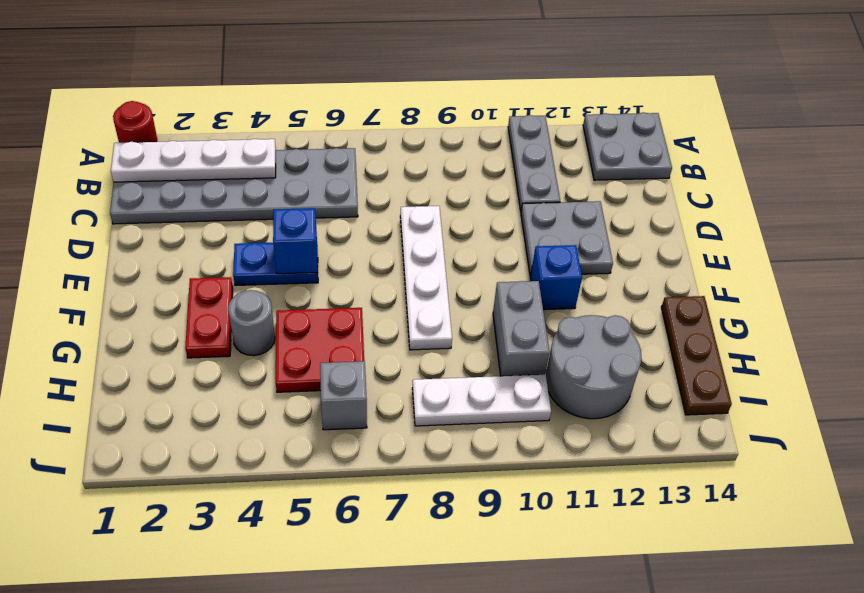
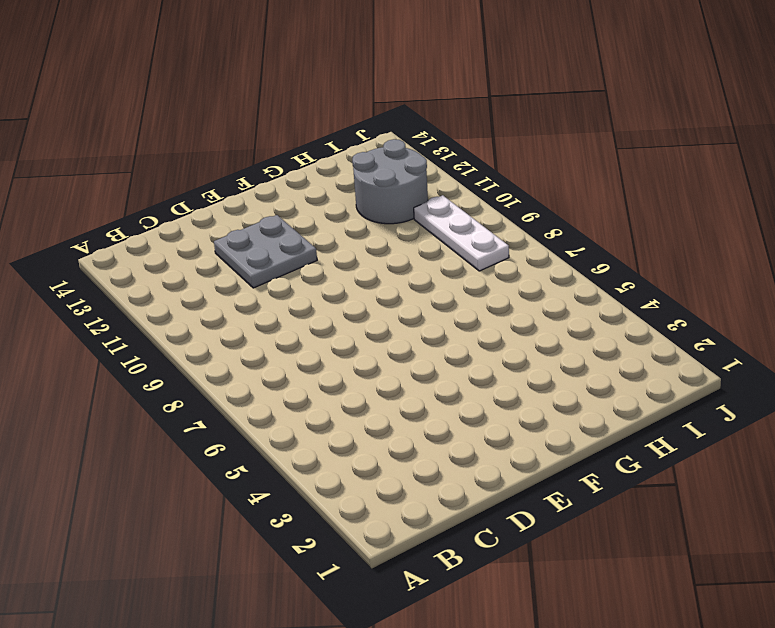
none -> red round brick A1 level 1
none -> grey plate A11:C11 level 1
none -> grey plate A13:B14 level 1

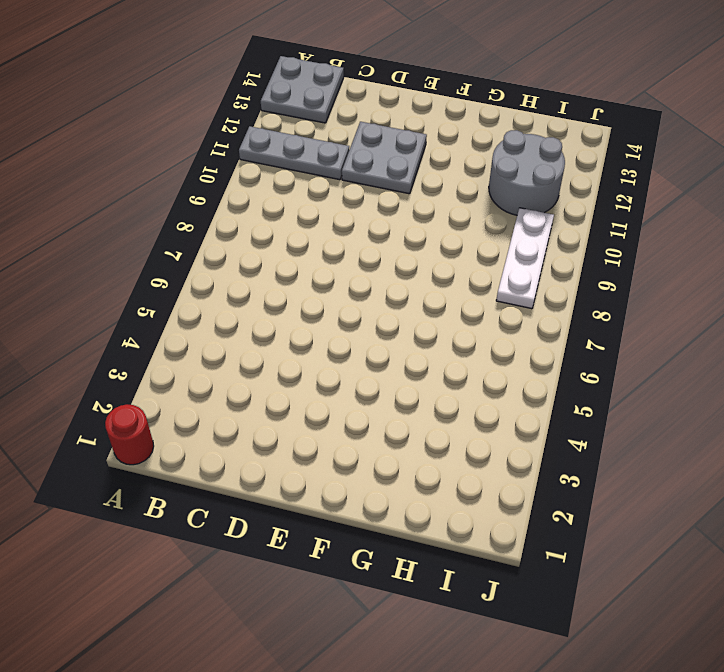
none -> grey plate B1:C6 level 1
none -> white plate D8:G8 level 1
none -> blue plate E4:E5 level 1

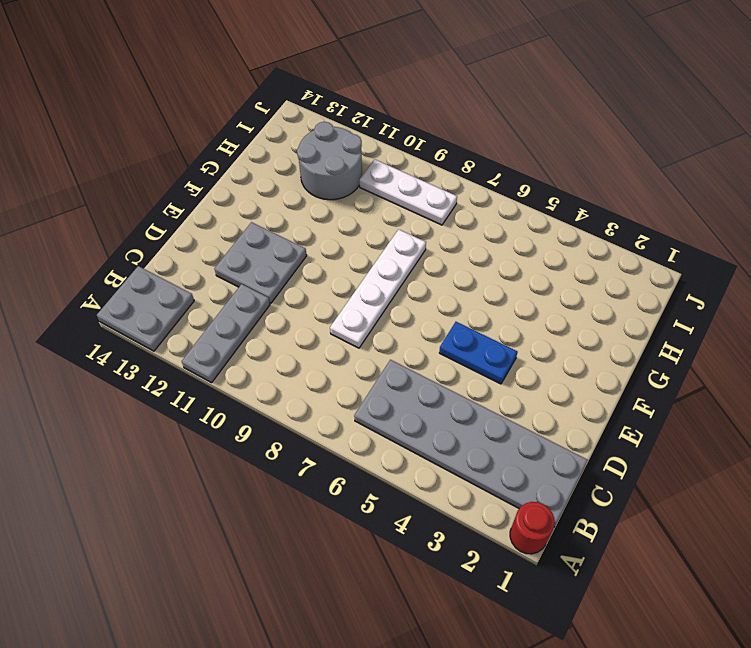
none -> red plate F3:G3 level 1
none -> blue brick F11 level 1
none -> grey round brick G4 level 1

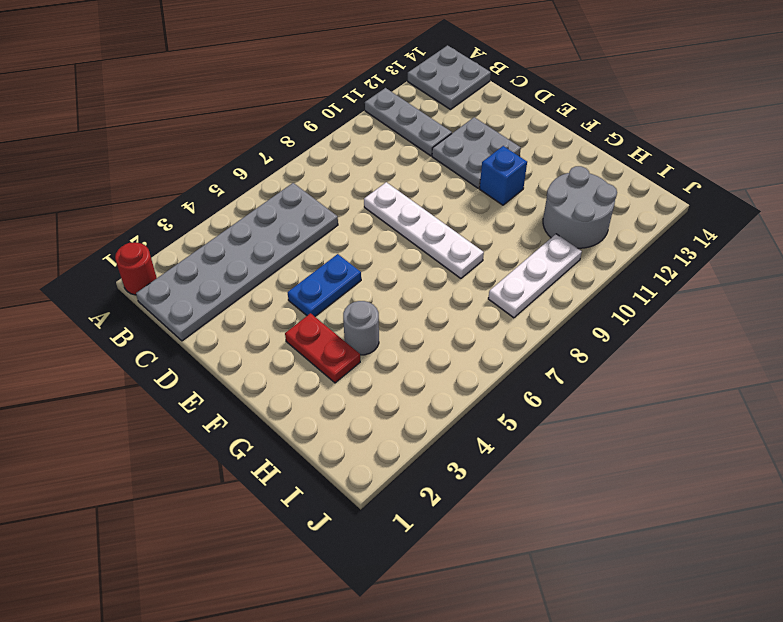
none -> red plate G5:H6 level 1
none -> grey brick G10:H10 level 1
none -> brown plate G14:I14 level 1

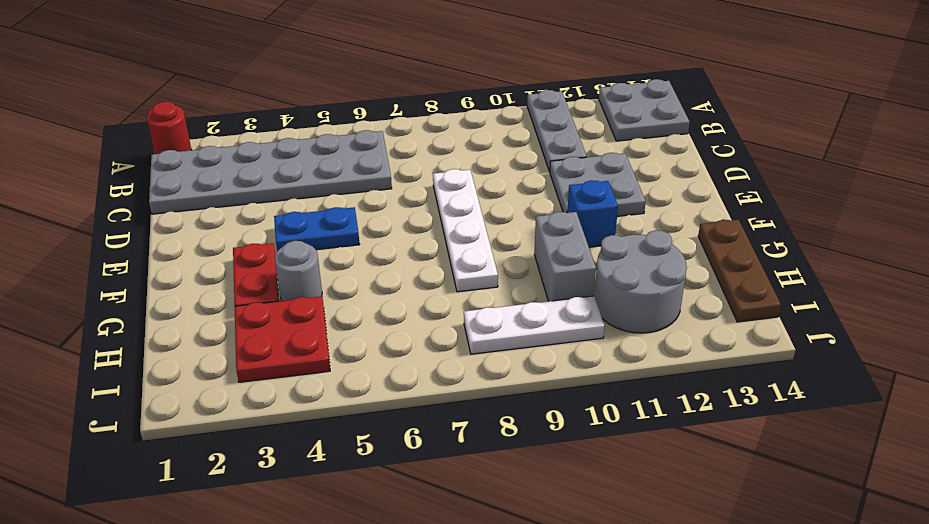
red plate H3:I4 level 1 -> red plate G5:H6 level 1
none -> grey brick I6 level 1
none -> white plate B1:B4 level 2
none -> blue brick E5 level 2

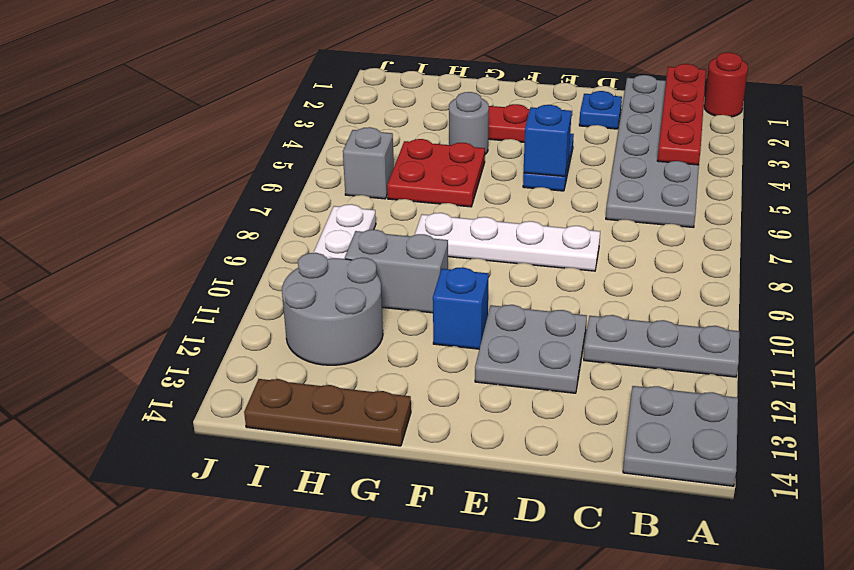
red plate B1:B4 level 2 -> white plate B1:B4 level 2
blue plate D2 level 1 -> none

